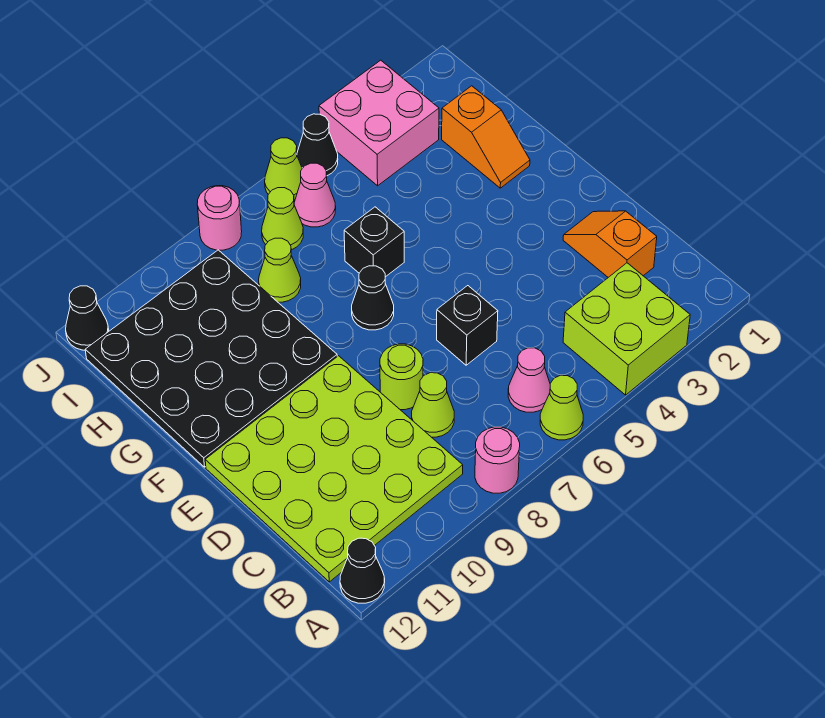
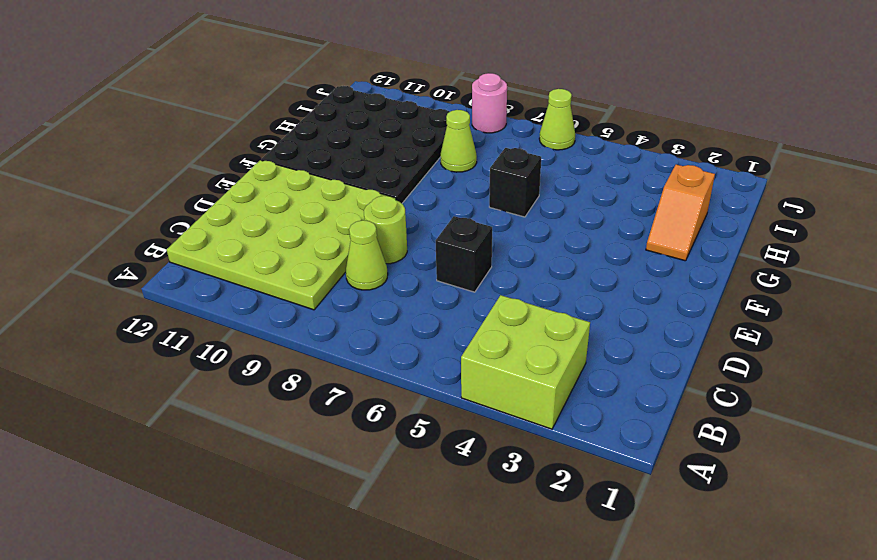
none -> lime cone A6 level 1
none -> pink round brick A8 level 1
none -> black cone A12 level 1

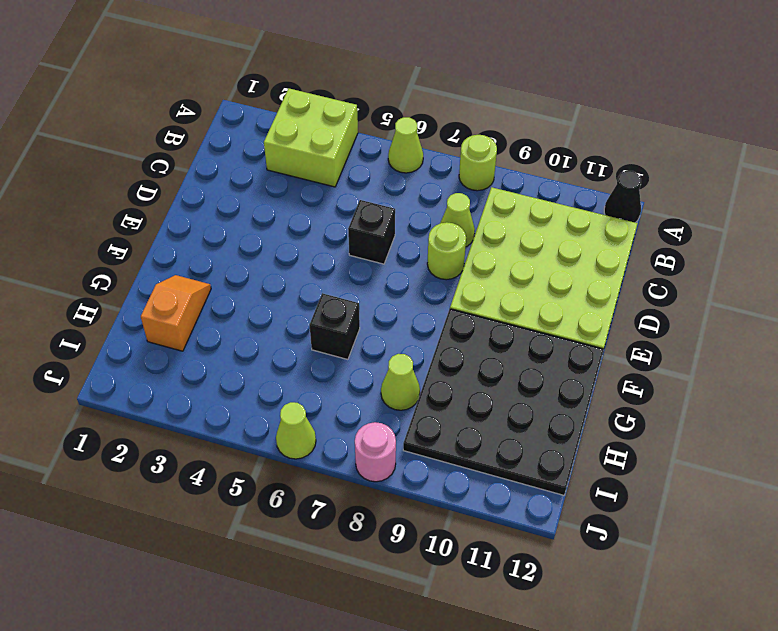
lime round brick A8 level 1 -> pink round brick A8 level 1
none -> pink cone B6 level 1
none -> orange slope C2:D2 level 1 top C
none -> black cone F7 level 1

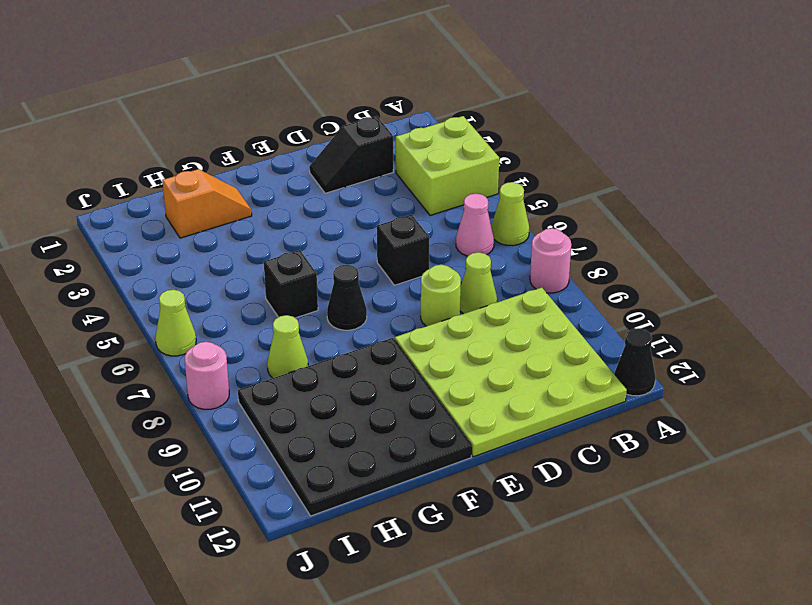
black slope C2:D2 level 1 top C -> orange slope C2:D2 level 1 top C
none -> pink brick I3:J4 level 1
none -> pink cone I6 level 1
none -> lime cone I7 level 1

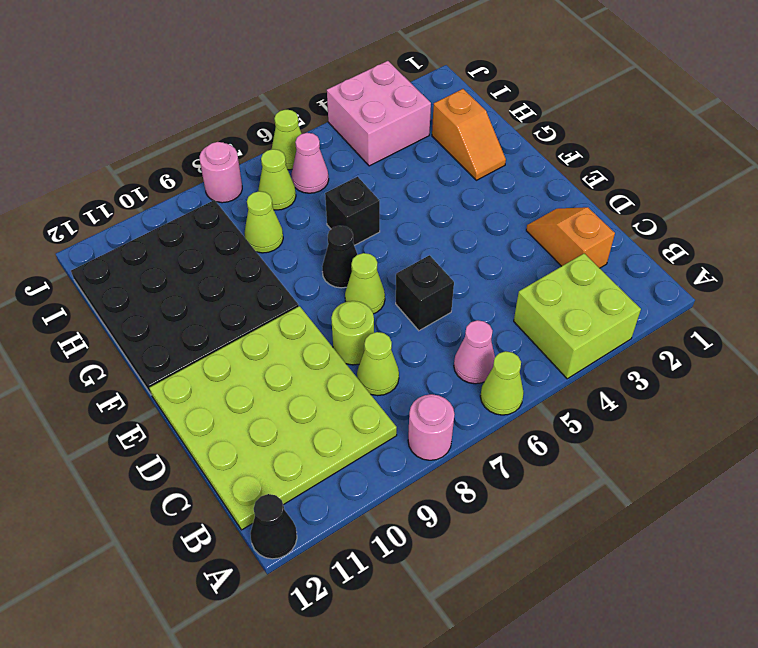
lime cone E7 level 1 -> none
none -> black cone J5 level 1
none -> black cone J12 level 1

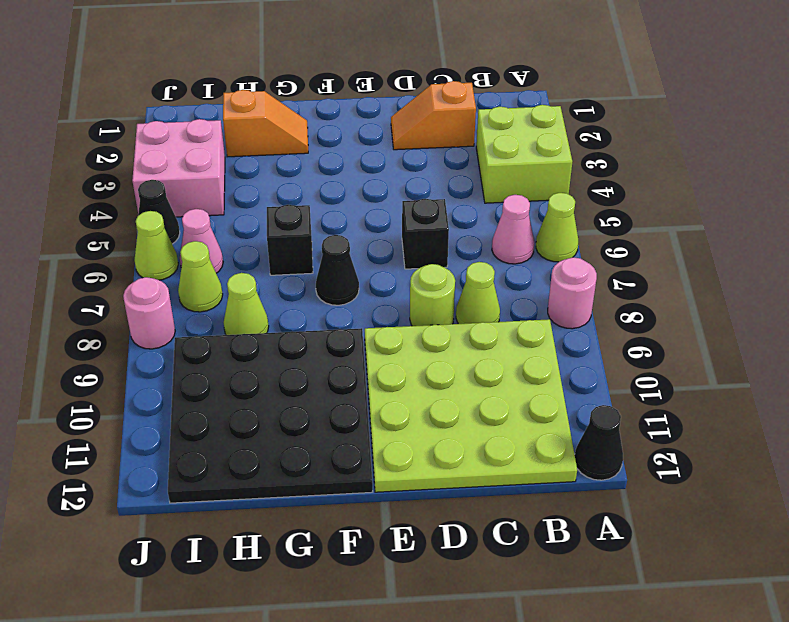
none -> black cone J12 level 1

